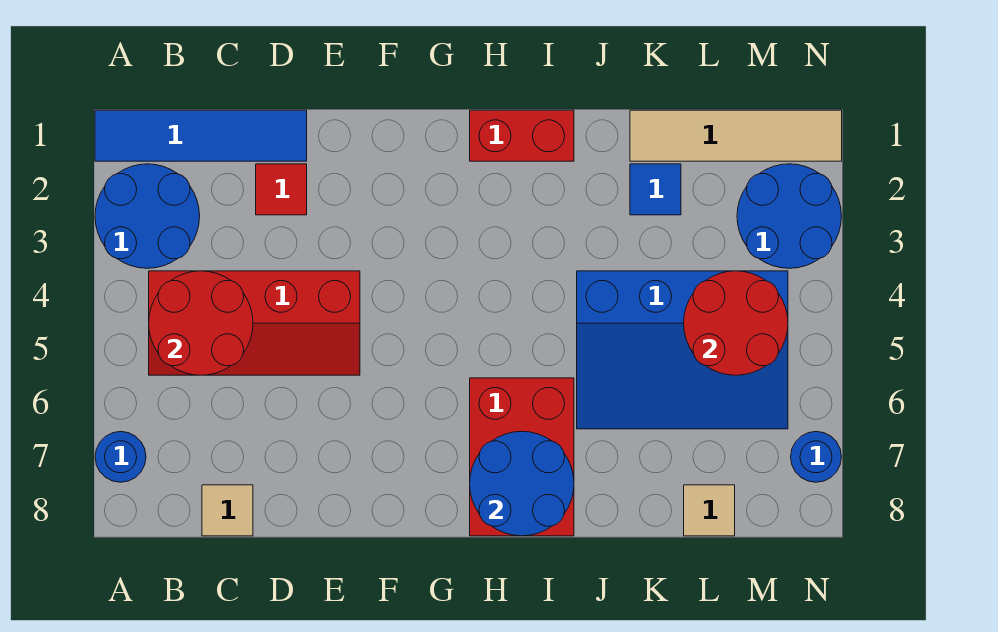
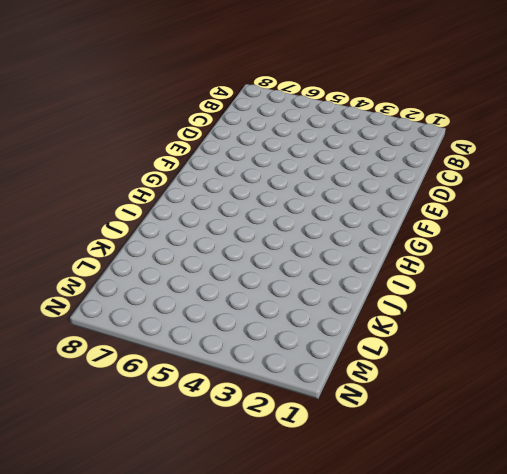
none -> blue tile A1:D1 level 1
none -> blue round brick A2:B3 level 1
none -> blue round brick A7 level 1

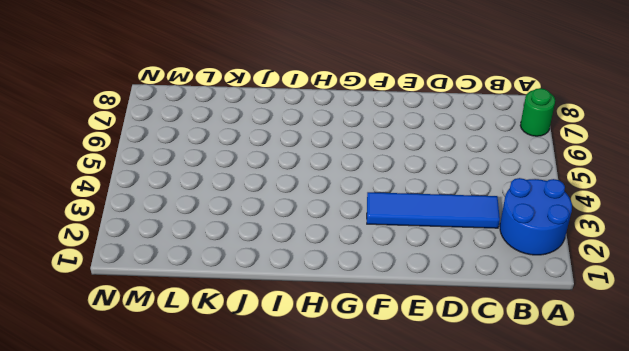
green round brick A7 level 1 -> blue round brick A7 level 1
blue tile C3:F3 level 1 -> blue tile A1:D1 level 1
none -> red slope B4:E5 level 1 top 4
none -> tan tile C8 level 1
none -> red tile D2 level 1

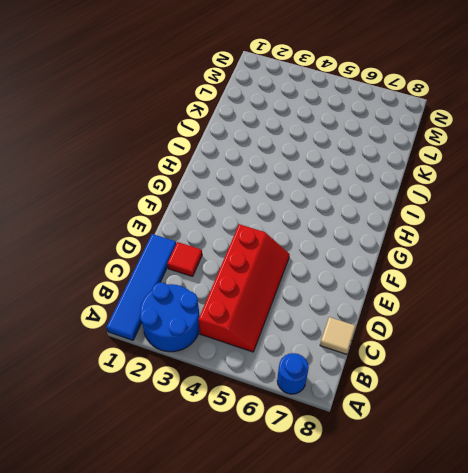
none -> red brick H1:I1 level 1
none -> red brick H6:I8 level 1
none -> blue slope J4:M6 level 1 top 4

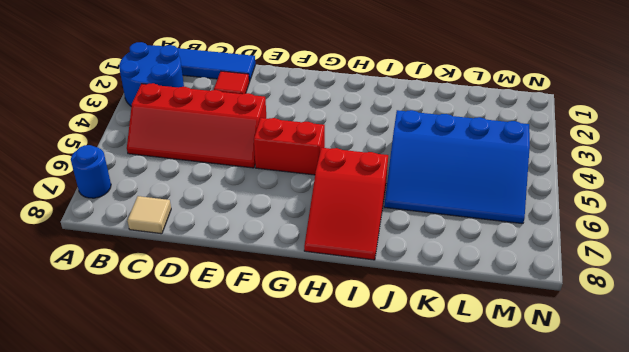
red brick F5:G5 level 1 -> red brick H1:I1 level 1
red slope H6:I8 level 1 top 6 -> red brick H6:I8 level 1
none -> tan tile K1:N1 level 1
none -> blue tile K2 level 1
none -> tan tile L8 level 1

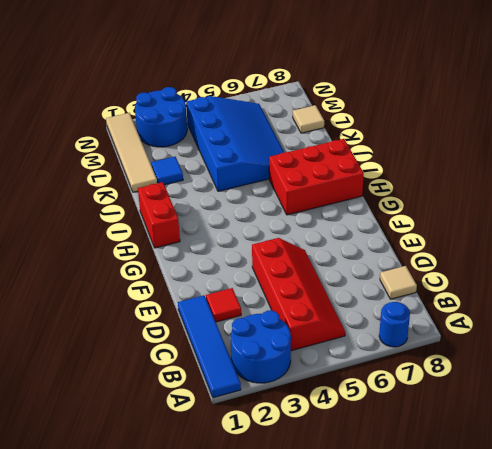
none -> blue round brick N7 level 1
none -> red round brick B4:C5 level 2
none -> blue round brick H7:I8 level 2

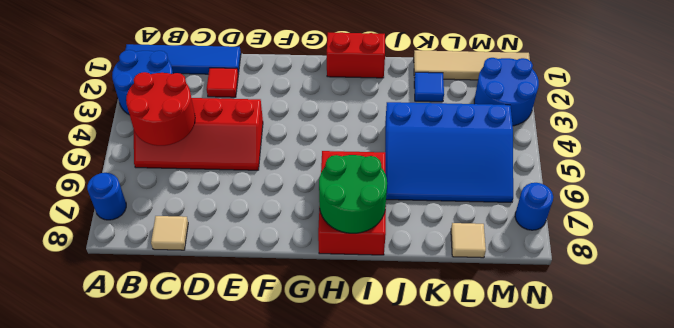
green round brick H7:I8 level 2 -> blue round brick H7:I8 level 2
none -> red round brick L4:M5 level 2

